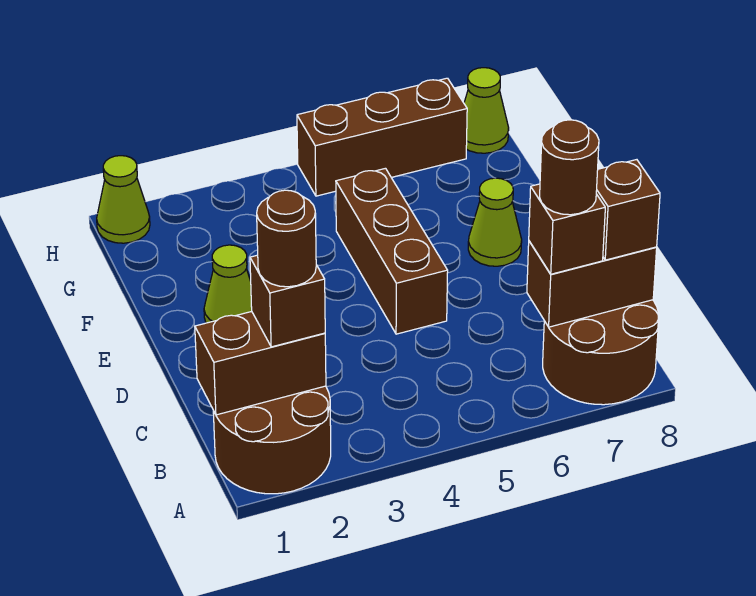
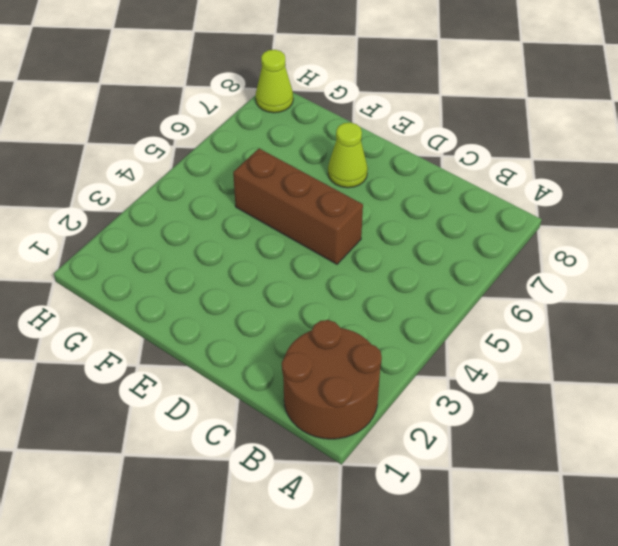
none -> brown round brick A7:B8 level 1
none -> lime cone E2 level 1
none -> lime cone H1 level 1

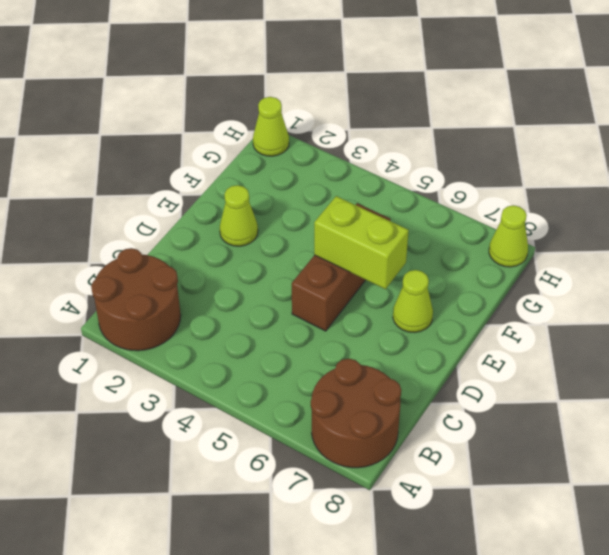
lime brick E5:E6 level 2 -> none
none -> brown brick H5:H7 level 1
none -> brown brick B1:B2 level 2
none -> brown brick B7:B8 level 2

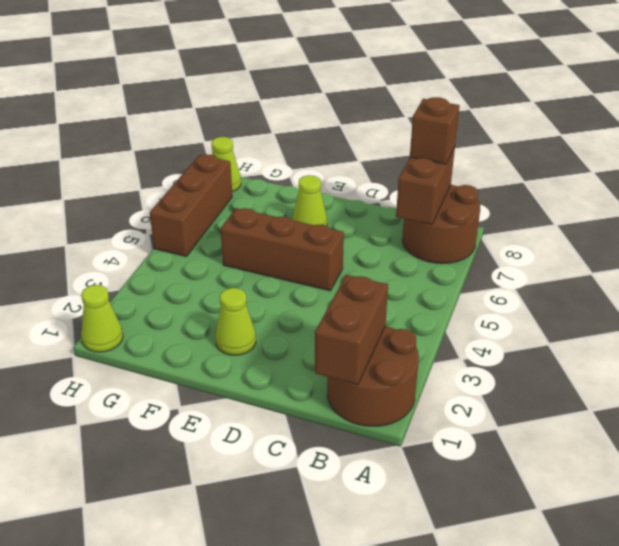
none -> brown brick B2 level 3
none -> brown brick B7 level 3
none -> brown round brick B2 level 4

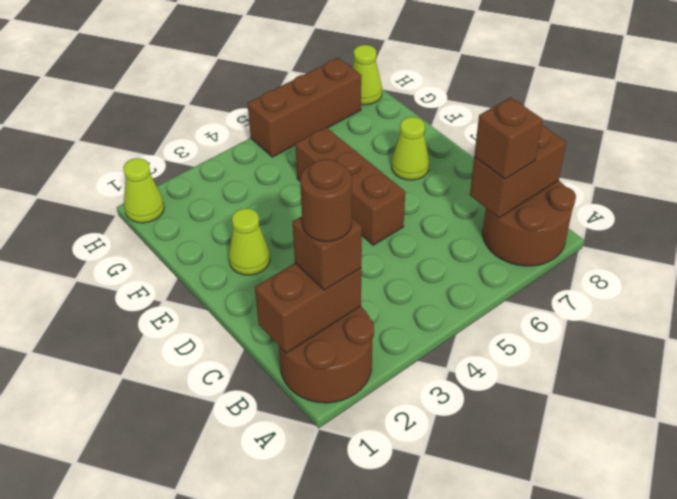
none -> brown brick B8 level 3
none -> brown round brick B7 level 4

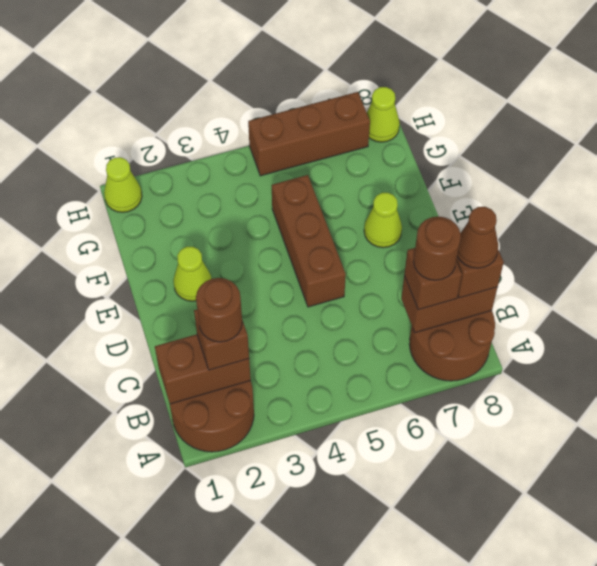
brown cone B8 level 4 -> none

